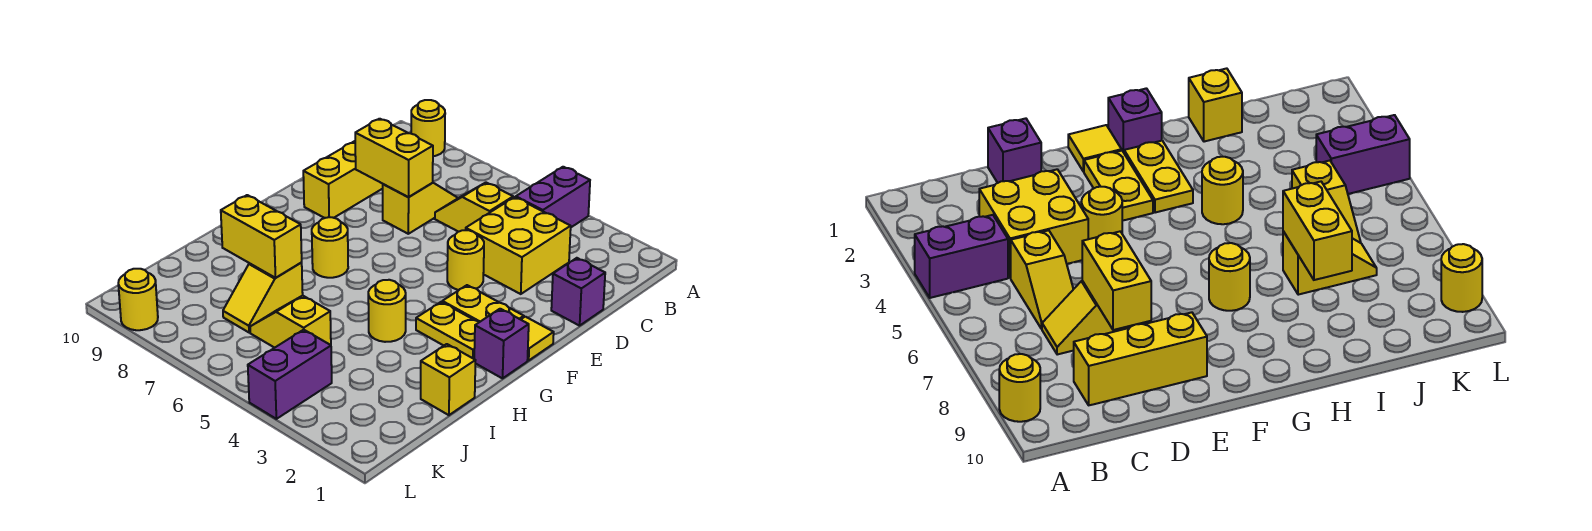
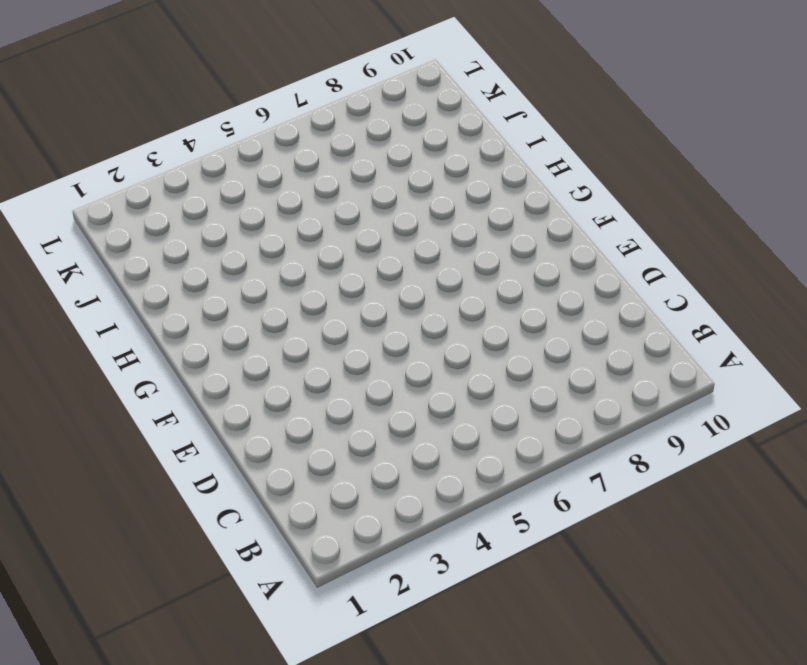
none -> purple brick A4:B4 level 1
none -> yellow round brick A9 level 1
none -> yellow brick C3:D4 level 1

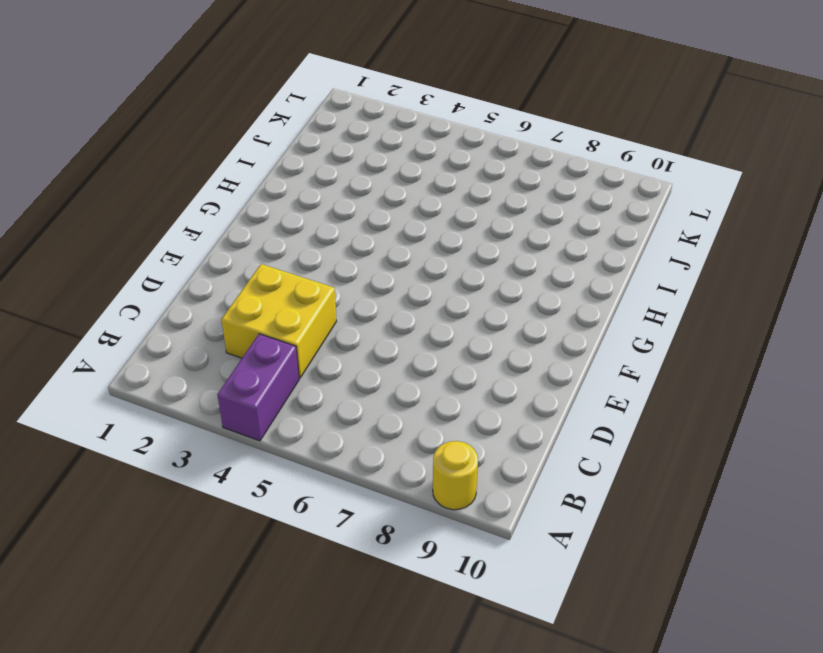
none -> yellow slope C5:C6 level 1 top 5
none -> yellow slope C7:D7 level 1 top D
none -> yellow brick C9:E9 level 1

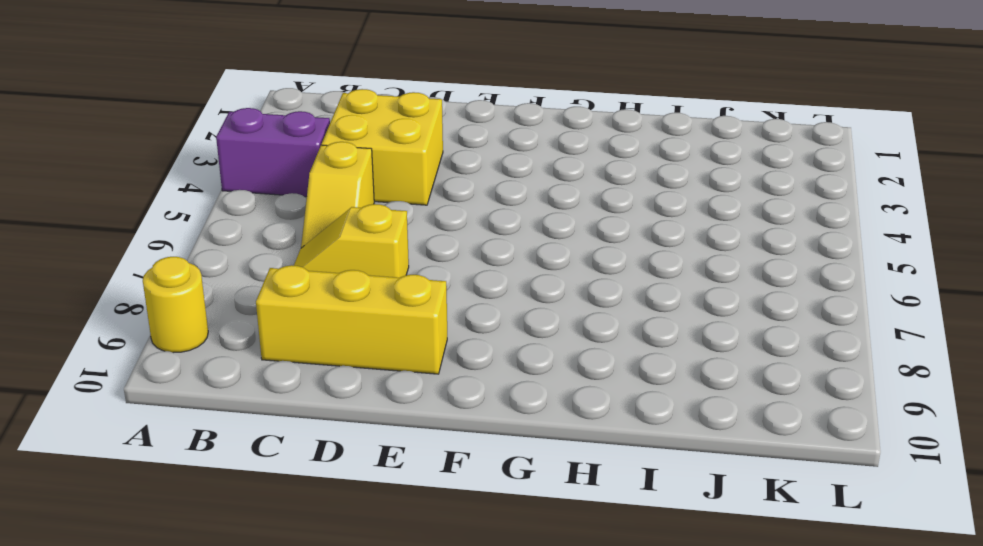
none -> purple brick D1 level 1
none -> yellow round brick E4 level 1
none -> yellow tile F1 level 1

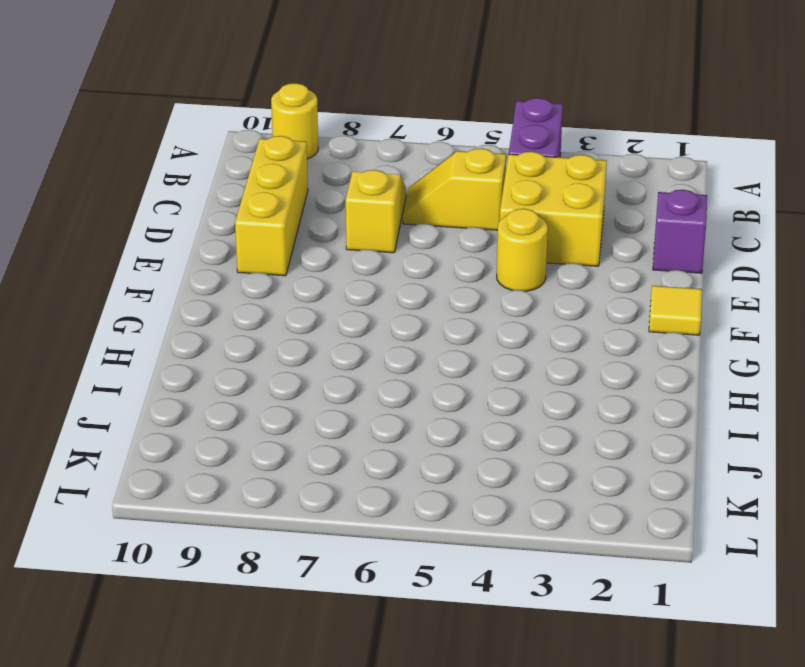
none -> yellow plate F2:F3 level 1
none -> purple brick G1 level 1
none -> yellow plate G2:G3 level 1

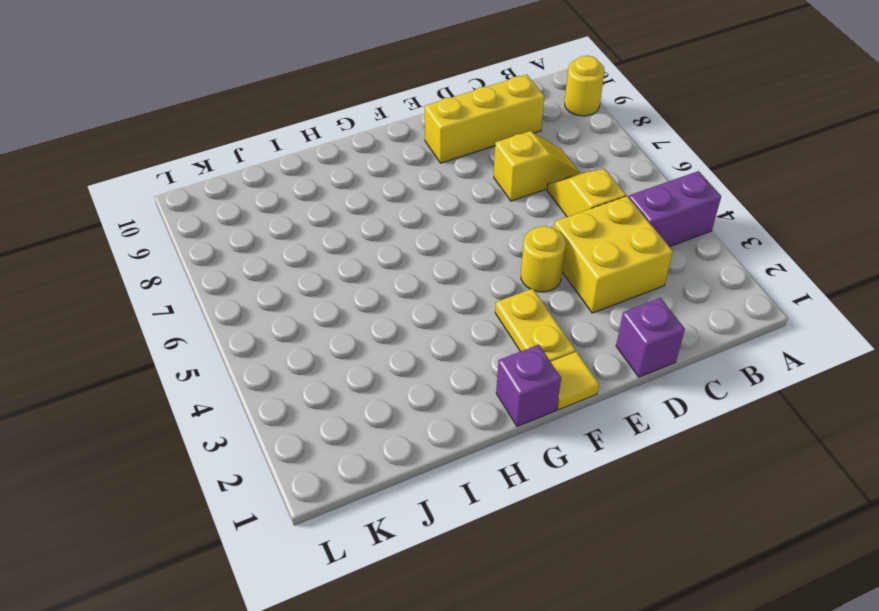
none -> yellow plate G2:G3 level 1
none -> yellow round brick G7 level 1
none -> yellow round brick H4 level 1

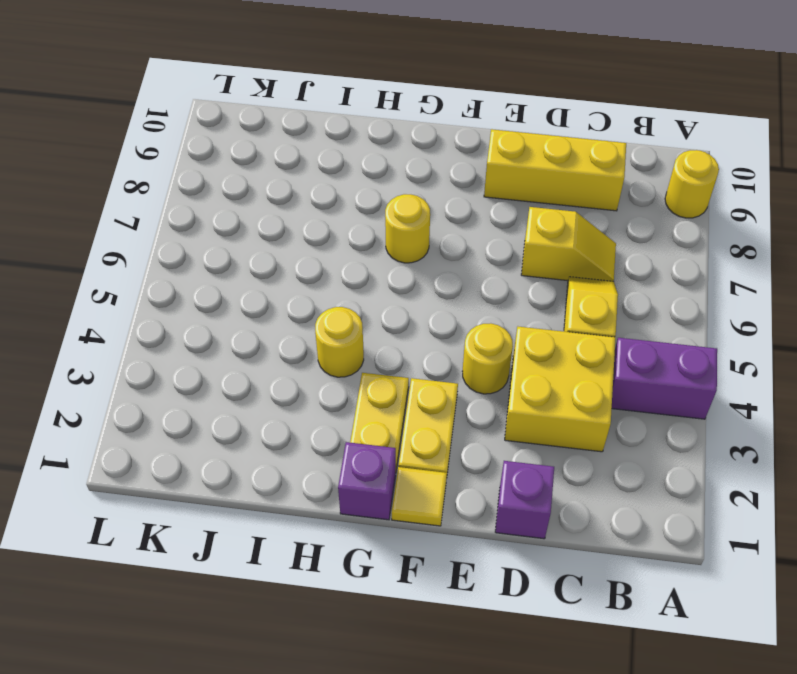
none -> yellow brick I1 level 1
none -> yellow slope I7:J7 level 1 top I
none -> yellow slope J5:J6 level 1 top 5

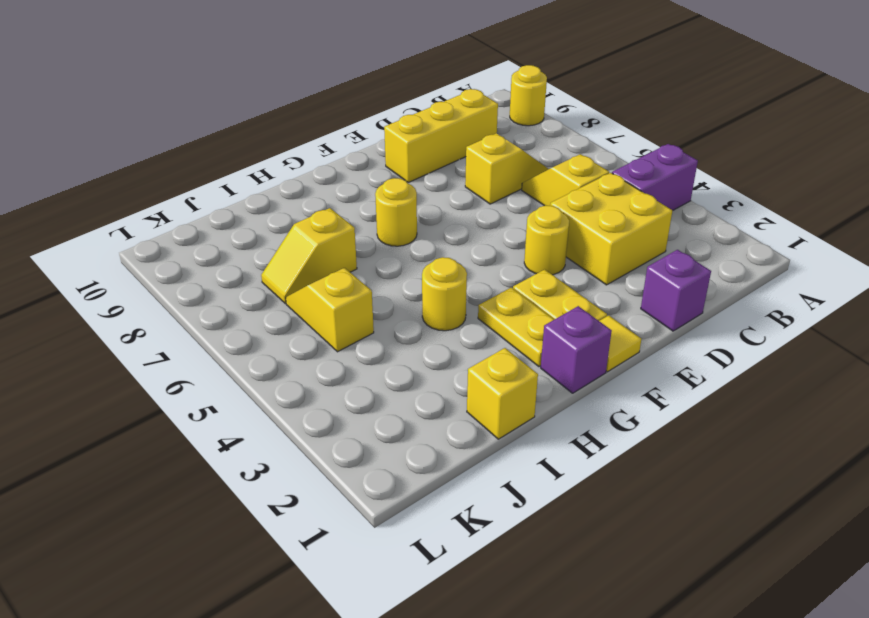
none -> purple brick K4:L4 level 1
none -> yellow round brick L9 level 1
none -> yellow brick D7:D8 level 2

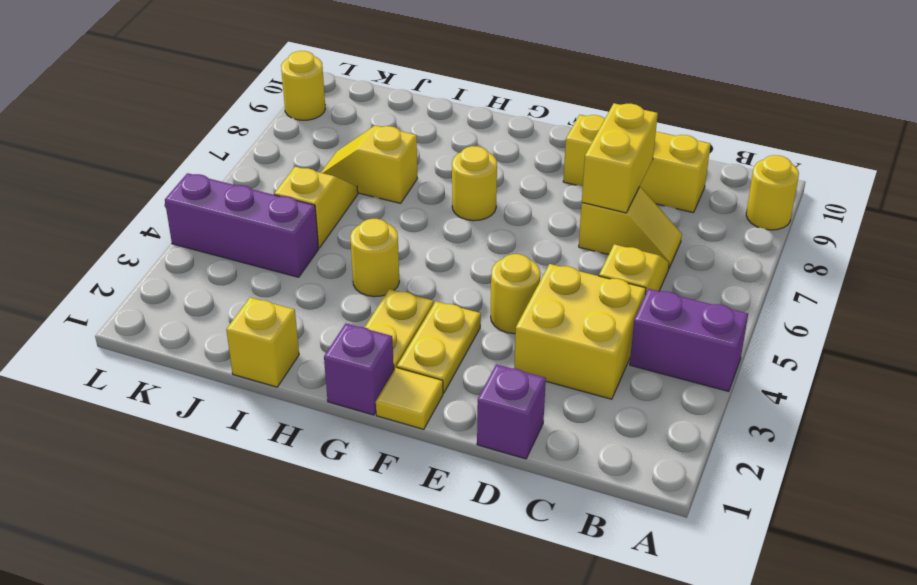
purple brick J4:L4 level 1 -> purple brick K4:L4 level 1
none -> yellow brick I7:I8 level 2

